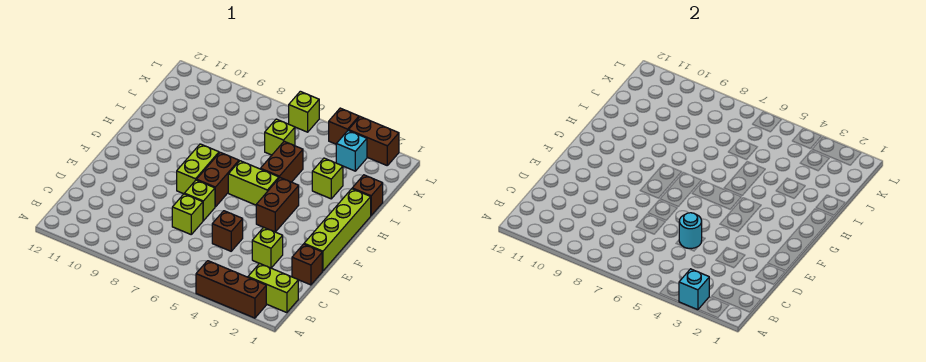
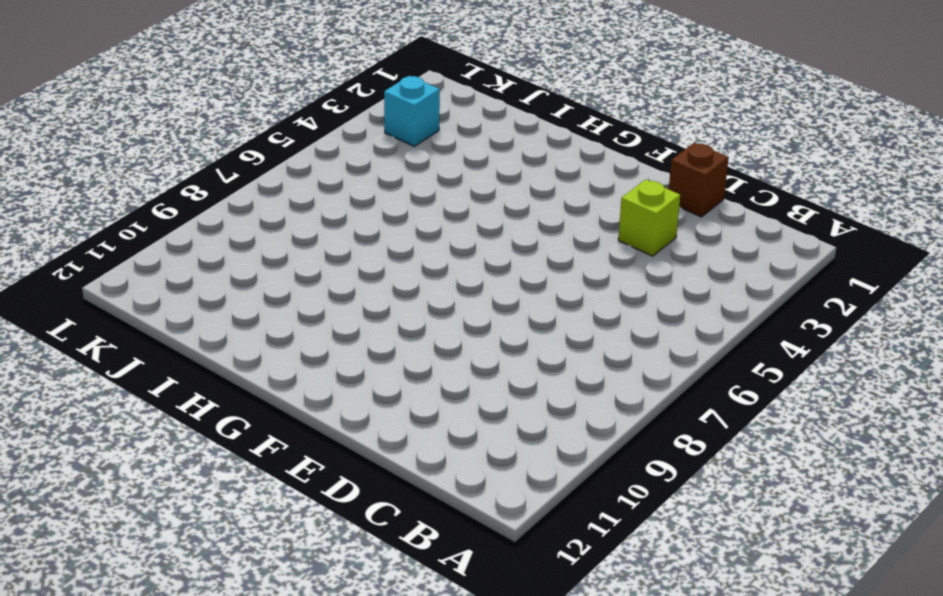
none -> brown brick A2:A4 level 1
none -> lime brick B1:B2 level 1
none -> brown brick D5 level 1

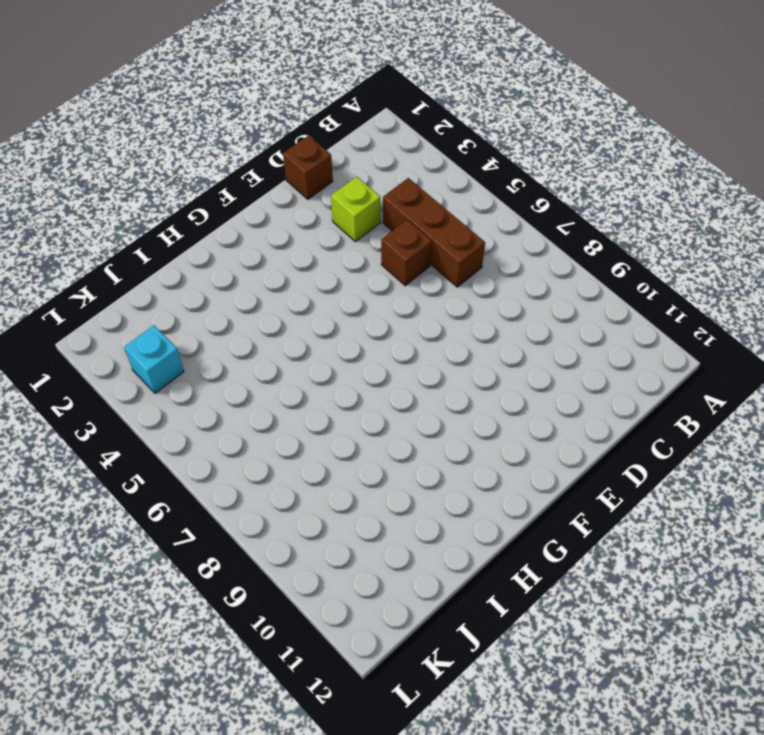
brown brick C4:C6 level 1 -> brown brick A2:A4 level 1
none -> lime brick B1:B2 level 1
none -> lime brick D7 level 1
none -> lime brick E1:H1 level 1

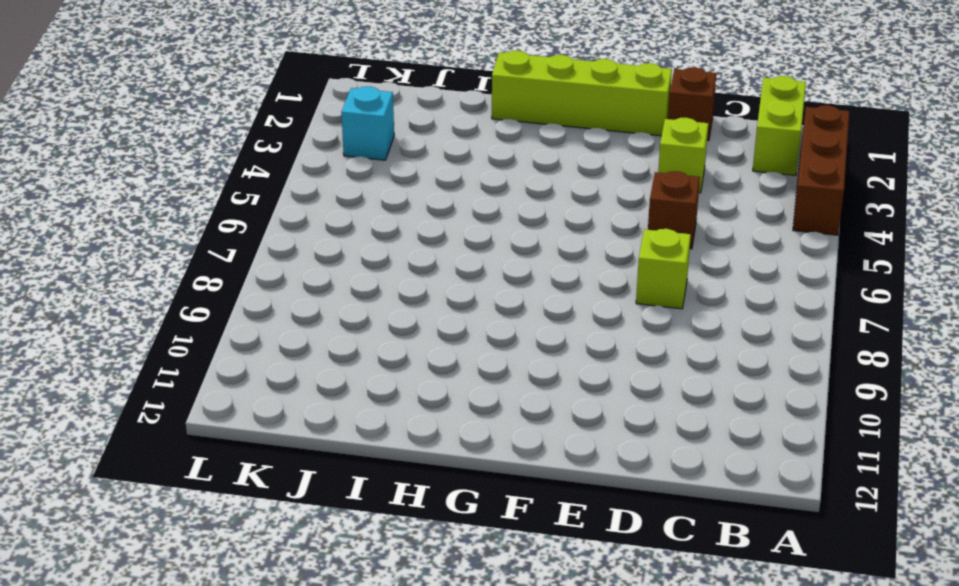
none -> lime brick E7 level 1
none -> brown brick F4:G4 level 1
none -> brown brick F7:G7 level 1

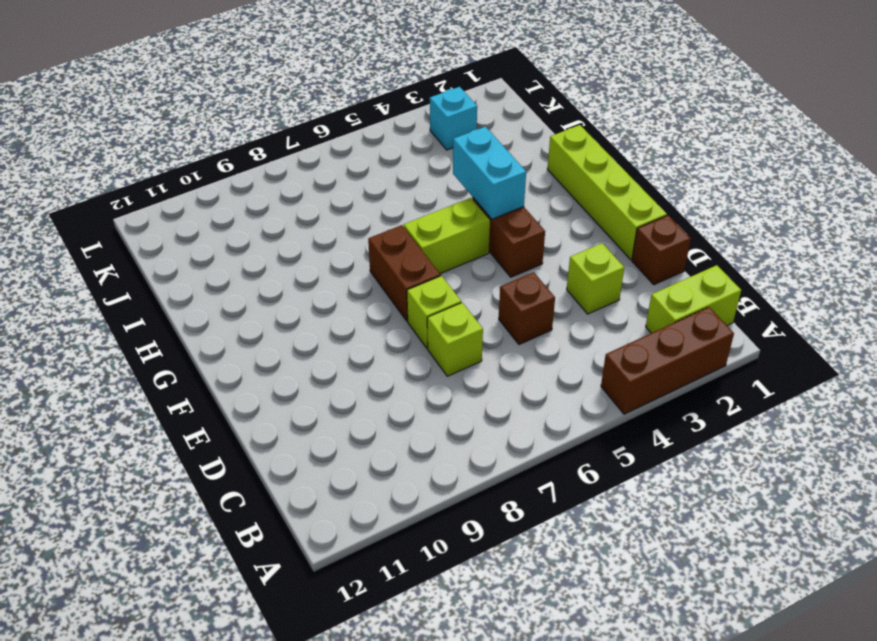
cyan brick G4:H4 level 2 -> none
none -> lime brick F8:G8 level 1
none -> brown brick H5:I5 level 1
none -> brown brick I1 level 1

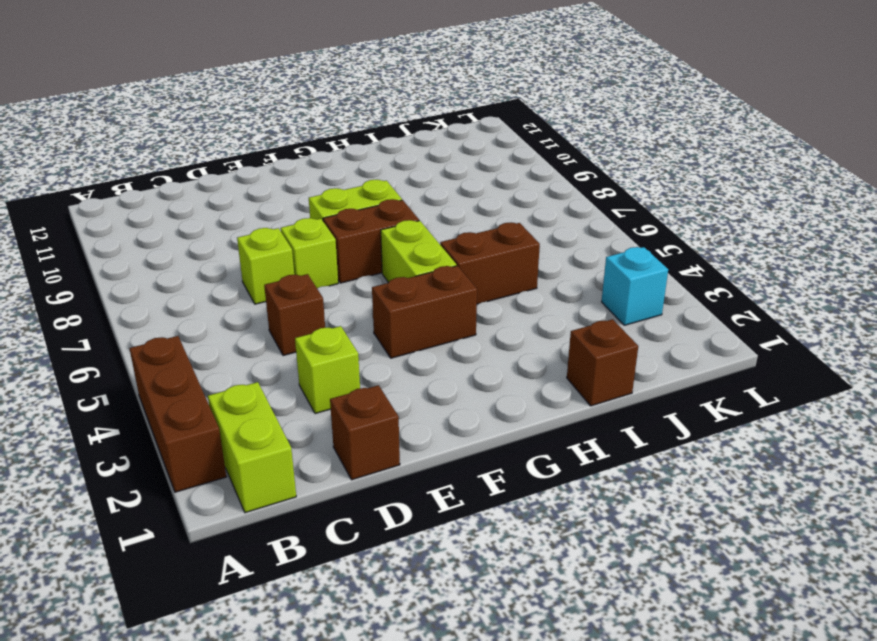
none -> lime brick E1:H1 level 1
none -> lime brick I3 level 1
none -> lime brick J6 level 1

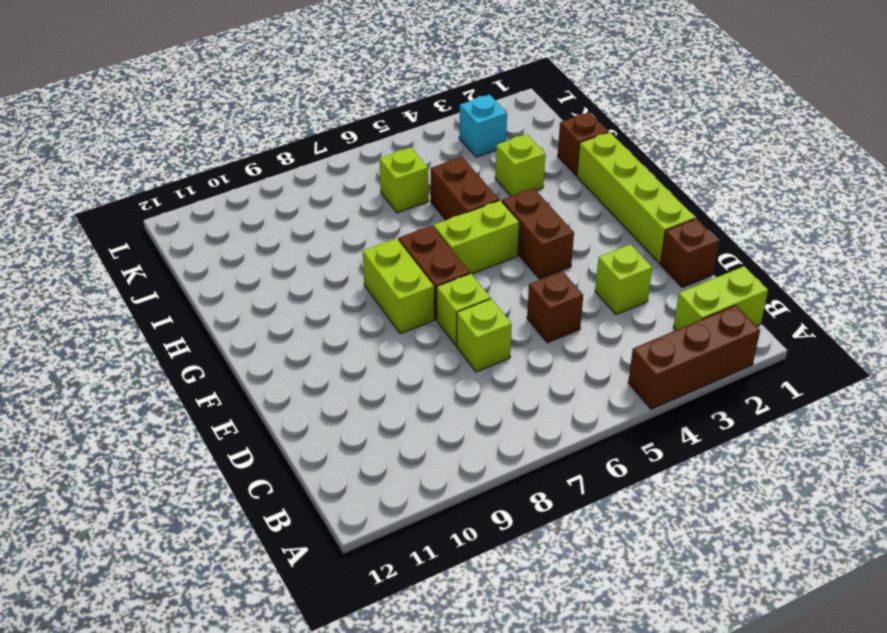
none -> brown brick L2:L3 level 1
none -> brown brick L4 level 1
none -> lime brick L6 level 1

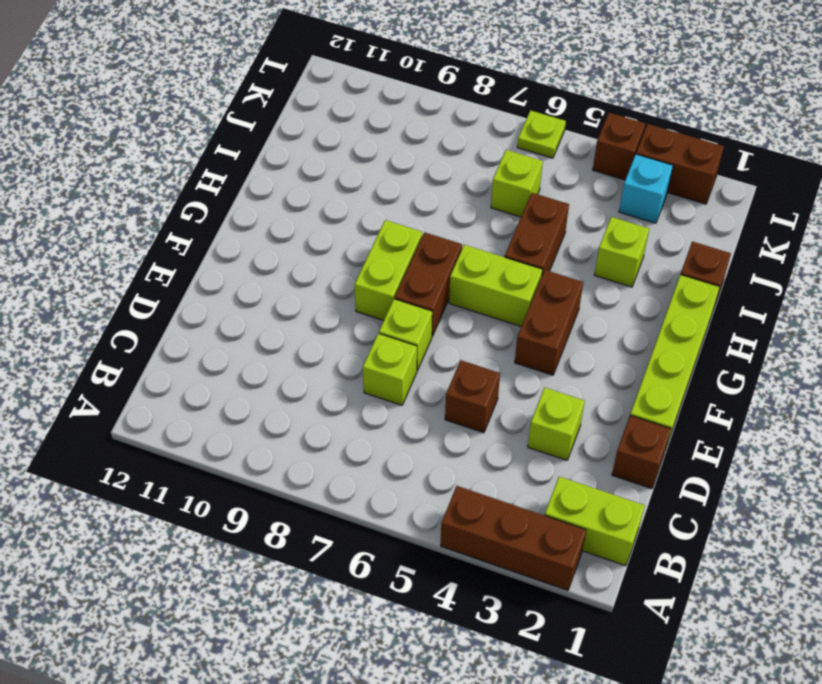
lime plate L6 level 1 -> lime brick L6 level 1
none -> cyan brick A3 level 2
none -> cyan round brick D5 level 2

